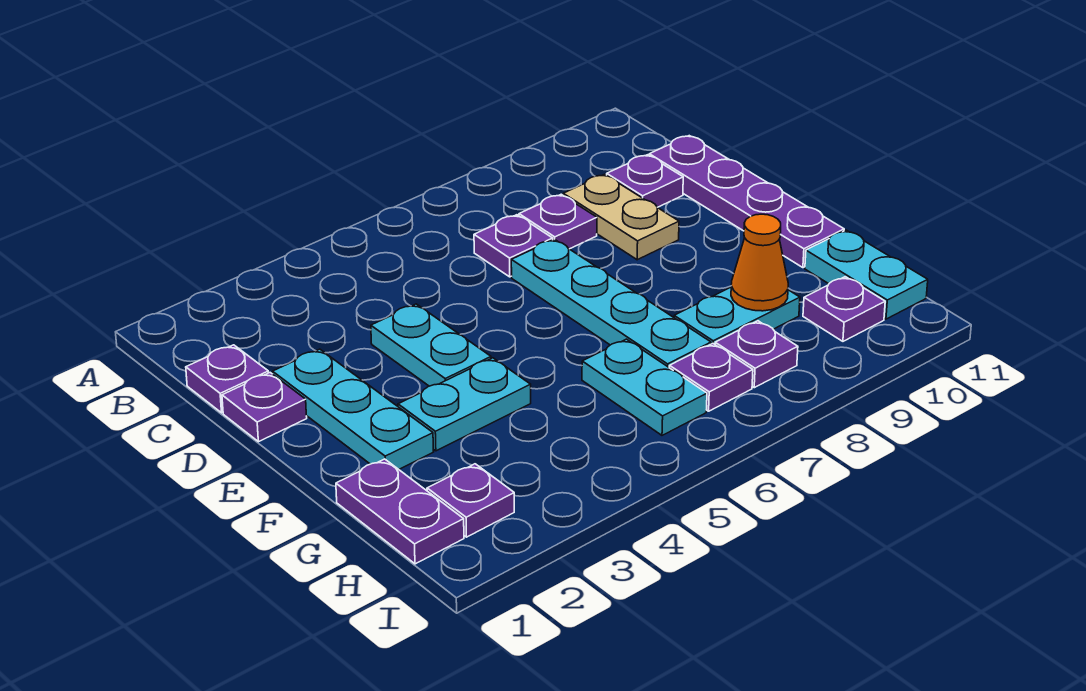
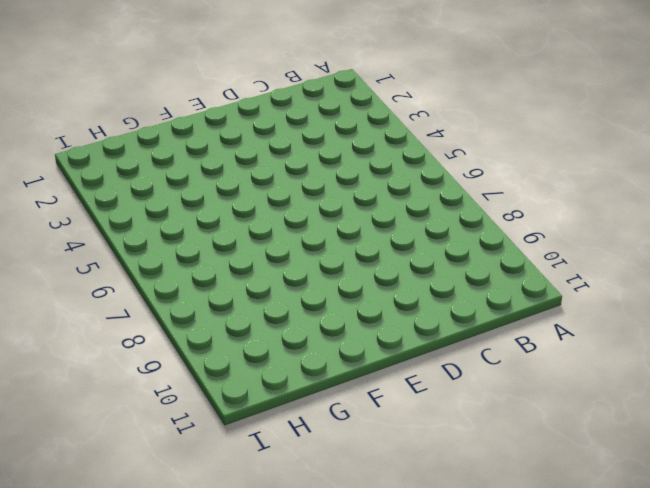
none -> purple plate C1 level 1
none -> purple plate C7 level 1
none -> purple plate C8 level 1

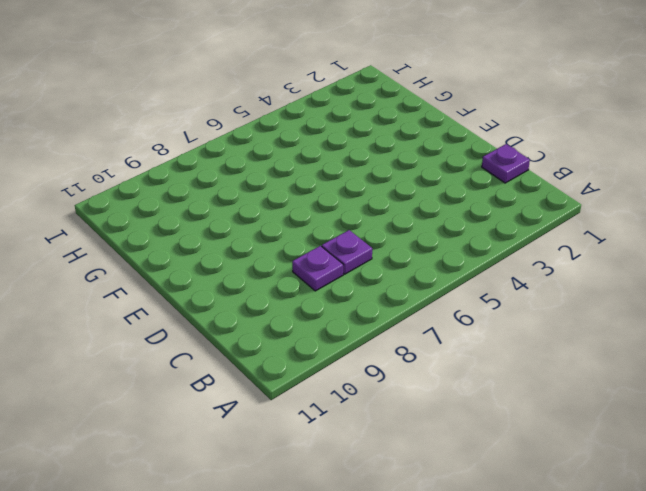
none -> tan plate C9:D9 level 1
none -> purple plate C10 level 1
none -> purple plate C11:F11 level 1

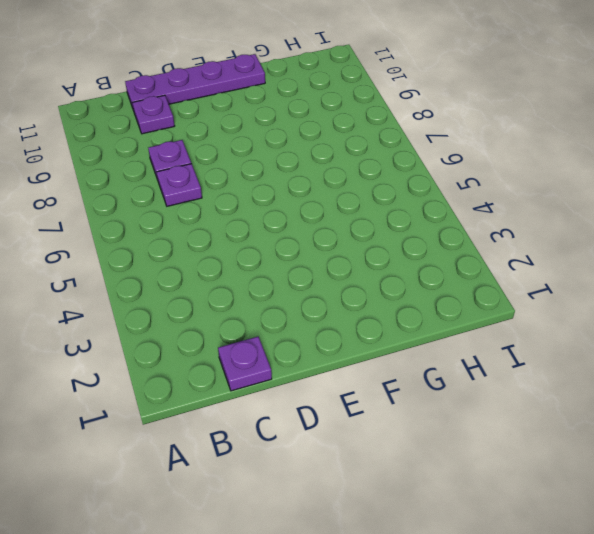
none -> tan plate C9:D9 level 1
none -> purple plate D1 level 1
none -> cyan plate D2:F2 level 1

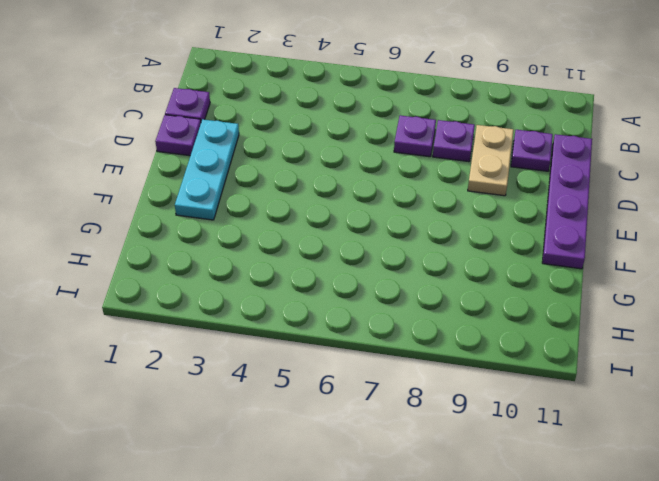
none -> cyan plate D4:E4 level 1
none -> cyan plate D7:G7 level 1
none -> cyan plate F3:F4 level 1

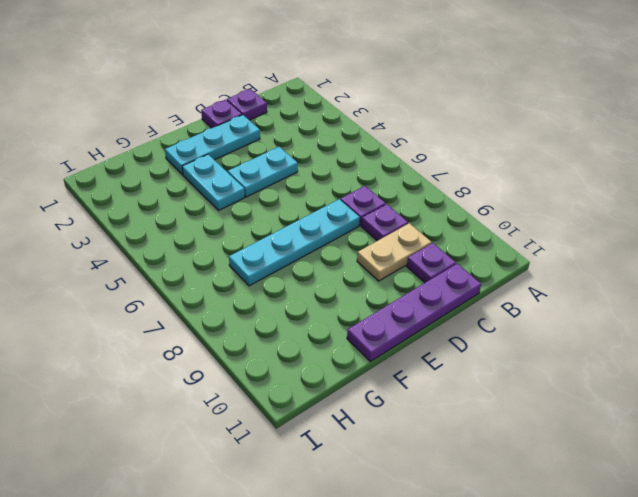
none -> purple plate G1:H1 level 1
none -> cyan plate G6:H6 level 1
none -> cyan plate G8:G9 level 1

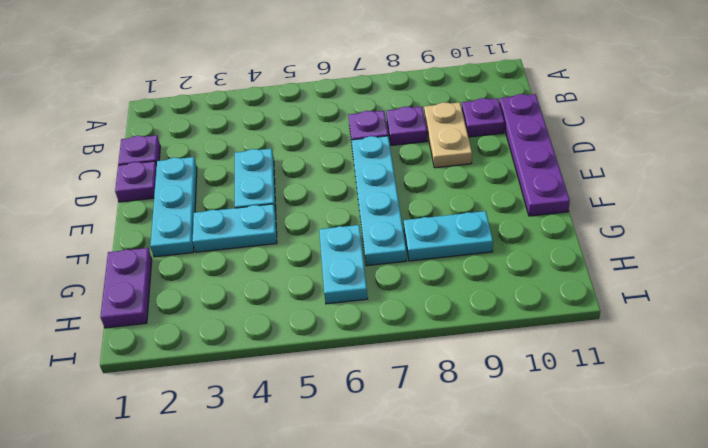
none -> cyan plate G11:H11 level 1
none -> purple plate H2 level 1
none -> purple plate H7 level 1

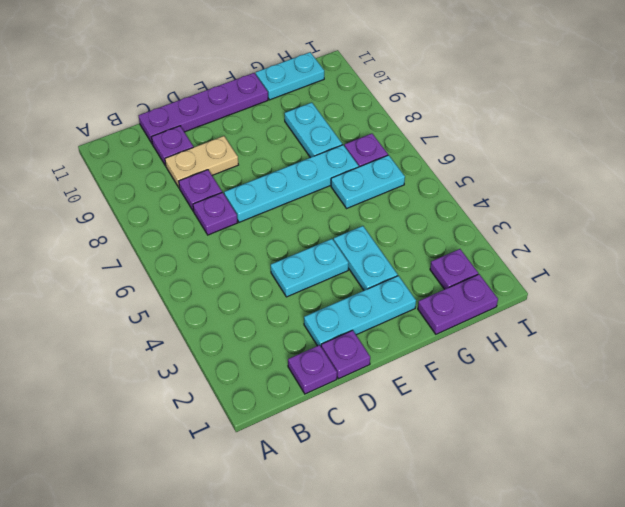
none -> purple plate H8 level 1
none -> purple plate H10 level 1
none -> orange cone G9 level 2

